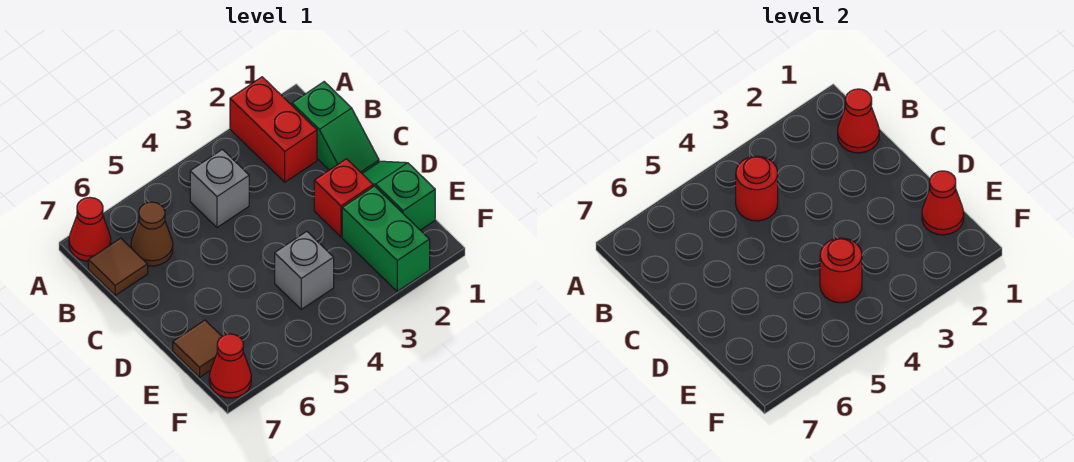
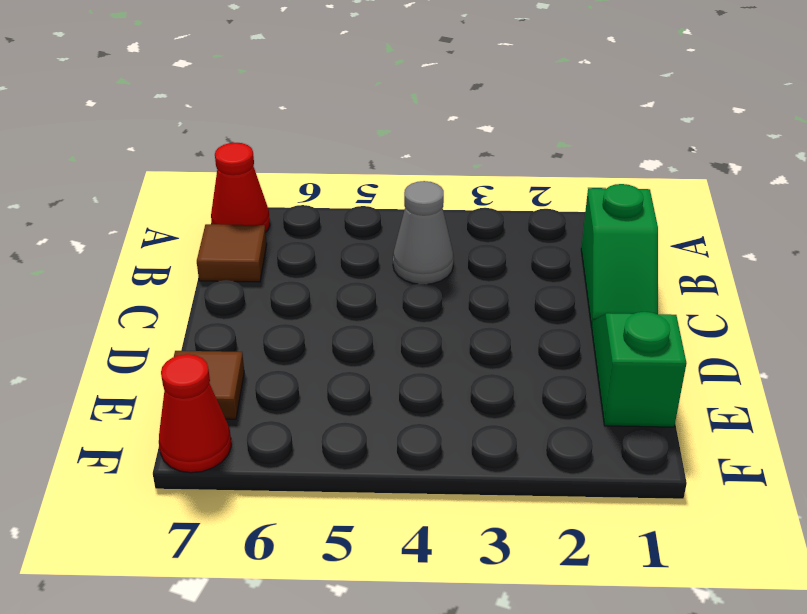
grey cone B4 level 1 -> grey brick B4 level 1
none -> red brick A2:B2 level 1
none -> brown cone B6 level 1
none -> red brick D2 level 1

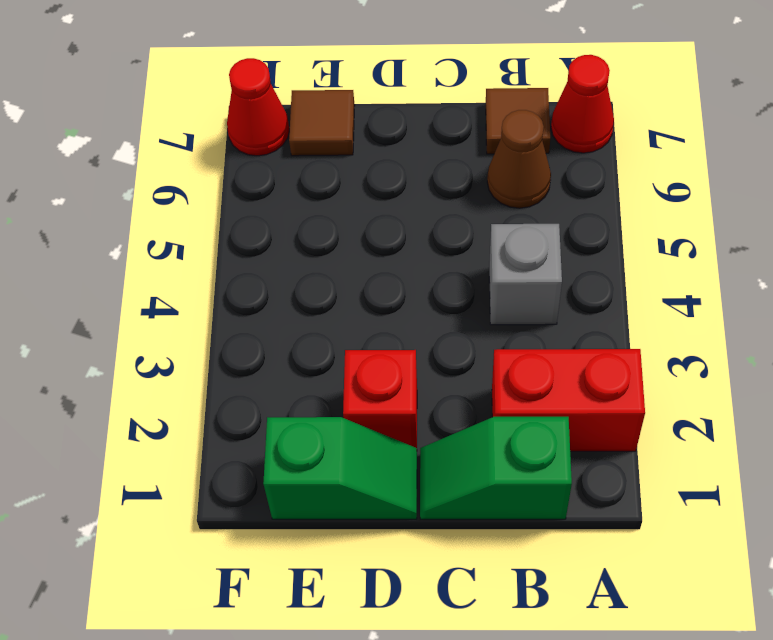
none -> green brick E2:F2 level 1
none -> grey brick E4 level 1
none -> red cone B1 level 2

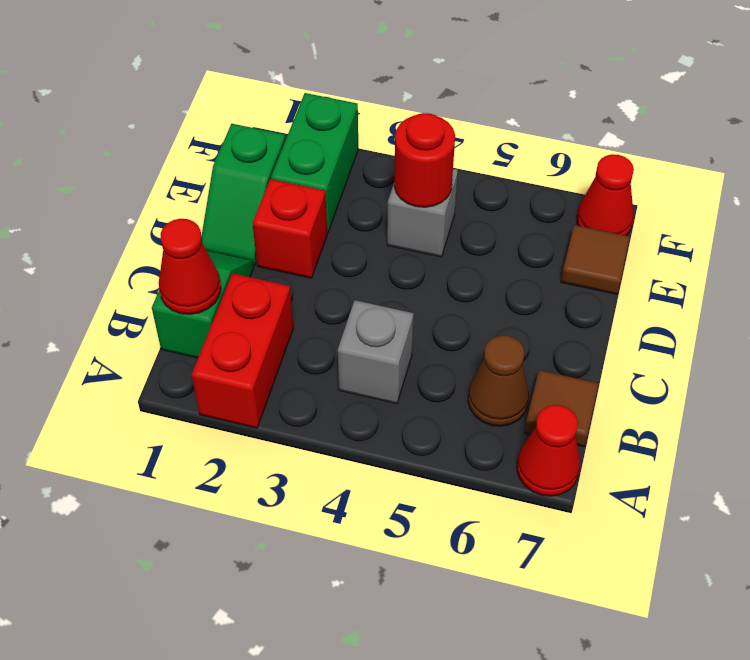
none -> red round brick B4 level 2
none -> red cone E1 level 2

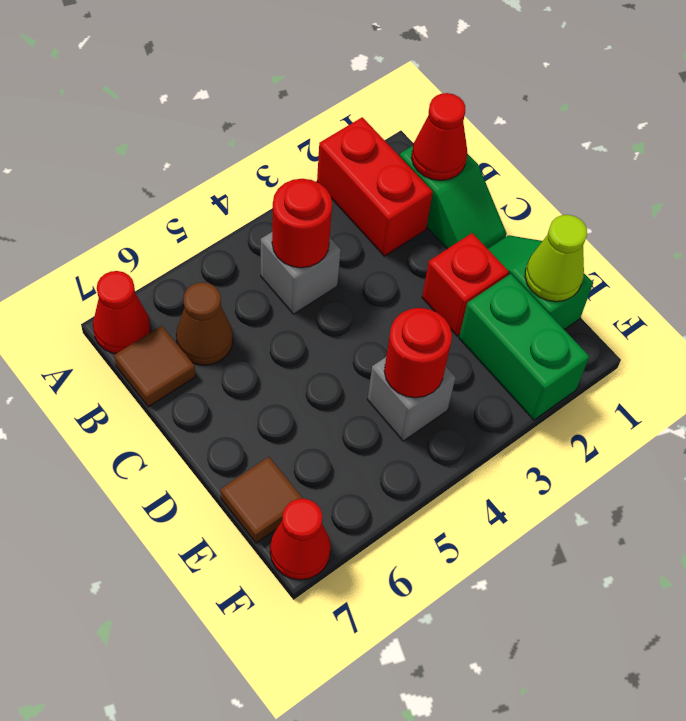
lime cone E1 level 2 -> red cone E1 level 2

